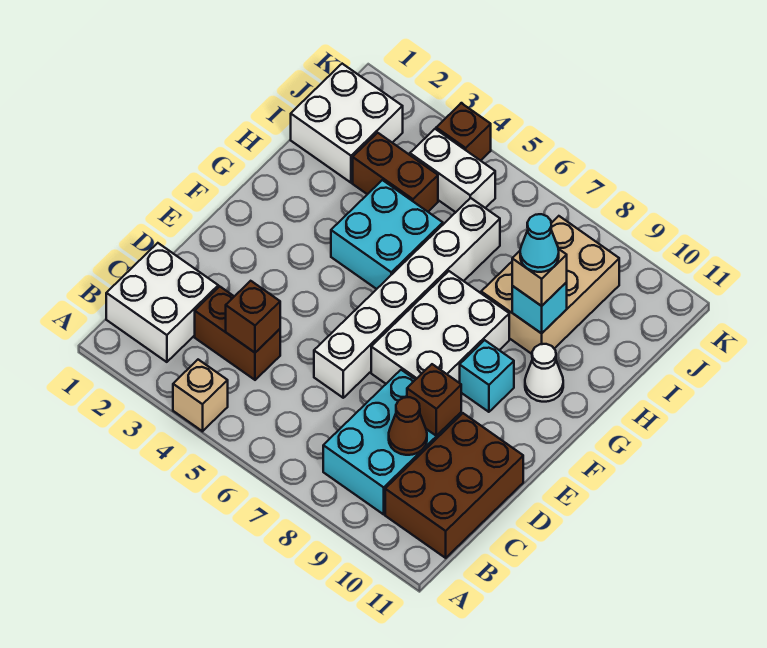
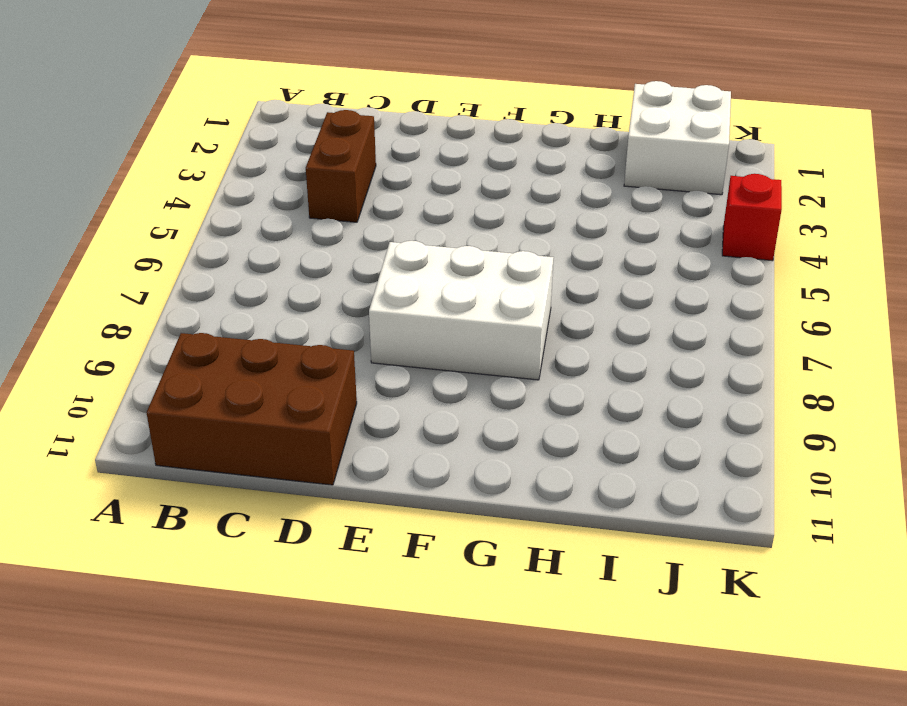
red brick K4 level 1 -> brown brick K4 level 1
none -> tan brick A4 level 1
none -> white brick B1:C2 level 1
none -> cyan brick B8:D9 level 1

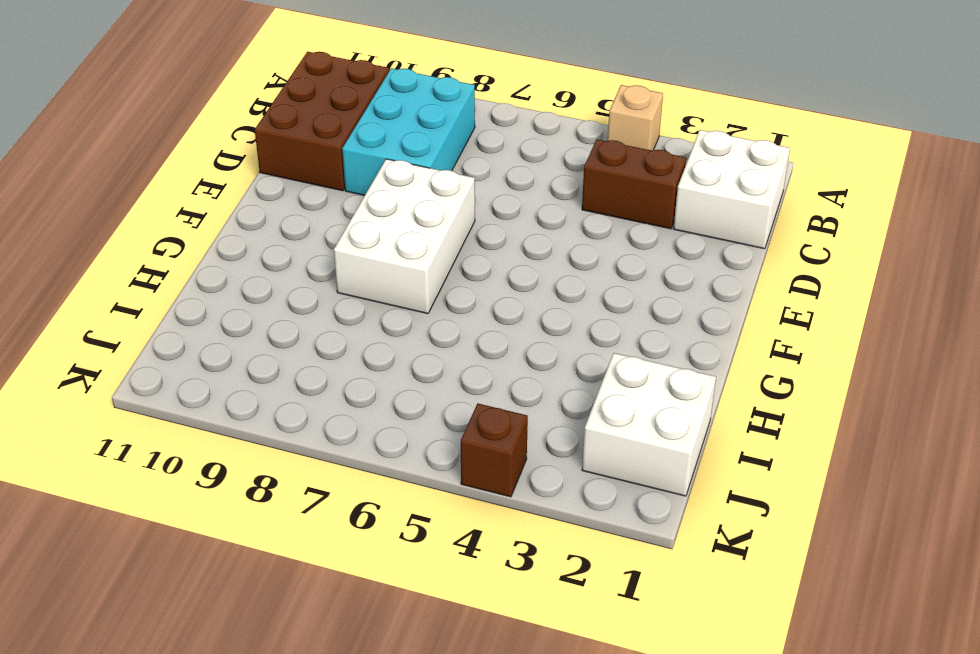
none -> white brick D6:I6 level 1
none -> cyan brick F9 level 1
none -> cyan brick G4:H5 level 1

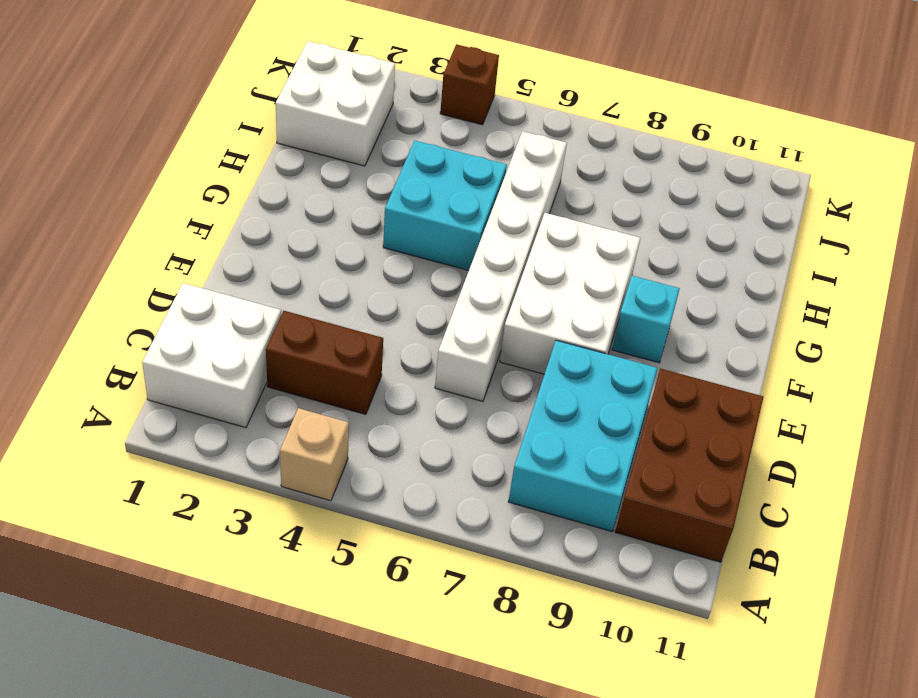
none -> white cone G10 level 1
none -> tan brick H8:J9 level 1
none -> brown brick I3:I4 level 1

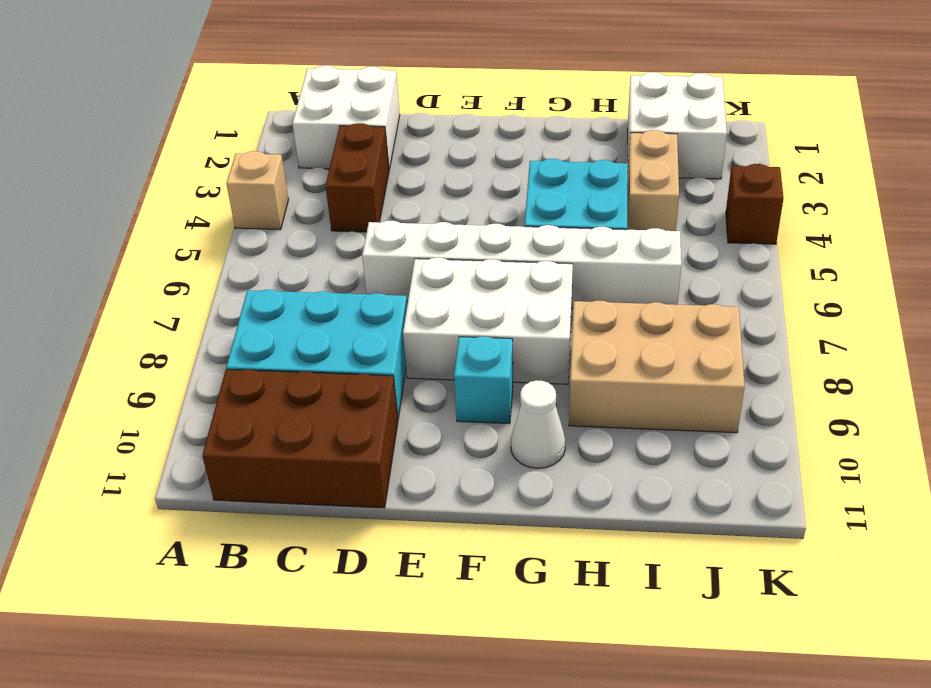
tan brick I3:I4 level 1 -> brown brick I3:I4 level 1
none -> white brick J4:J5 level 1
none -> brown brick C4 level 2
none -> brown cone C9 level 2

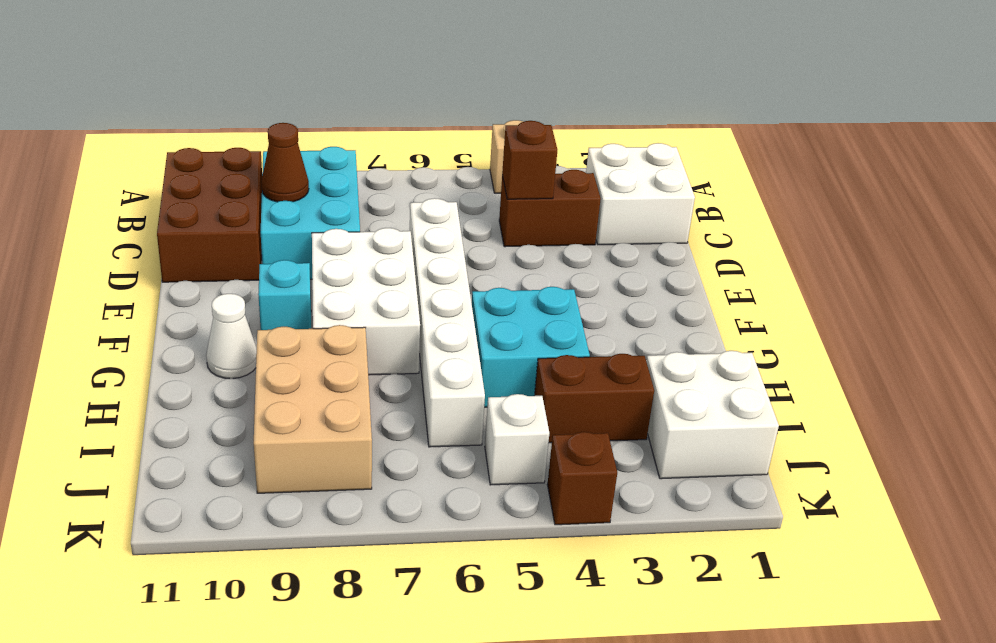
white brick J5 level 1 -> white brick J4:J5 level 1
none -> brown brick D9 level 2
none -> cyan brick H9 level 2
none -> tan brick H9 level 3

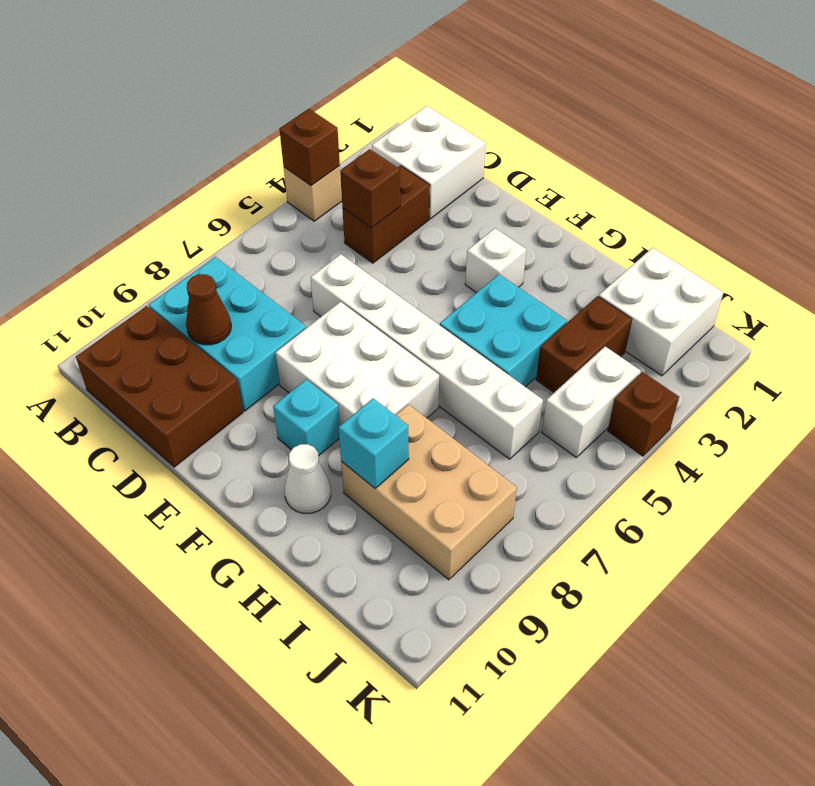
brown brick A4 level 2 -> brown brick D9 level 2
white brick F3 level 1 -> none
none -> tan brick H9 level 3
none -> cyan cone H9 level 4

